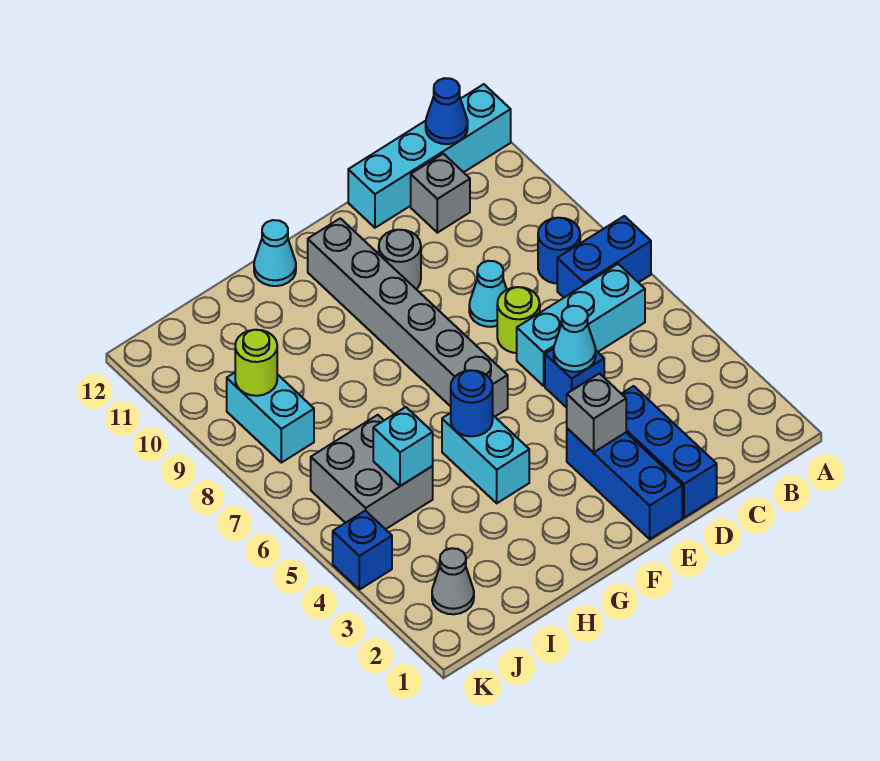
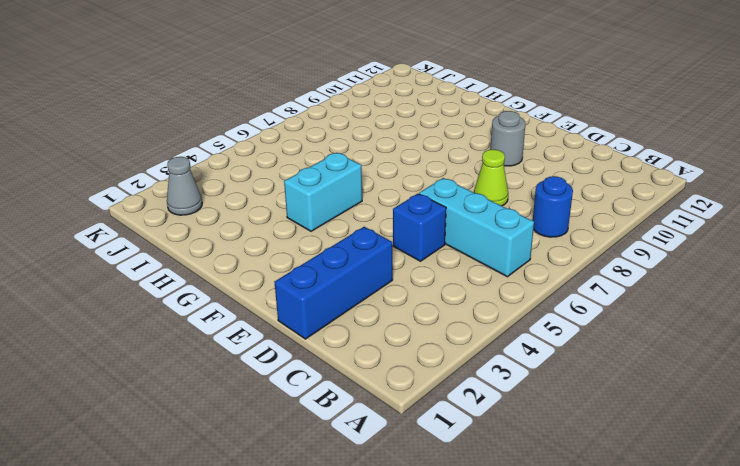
lime cone D8 level 1 -> cyan cone D8 level 1
none -> blue brick A7:B7 level 1
none -> cyan brick A12:D12 level 1
none -> grey brick C11 level 1

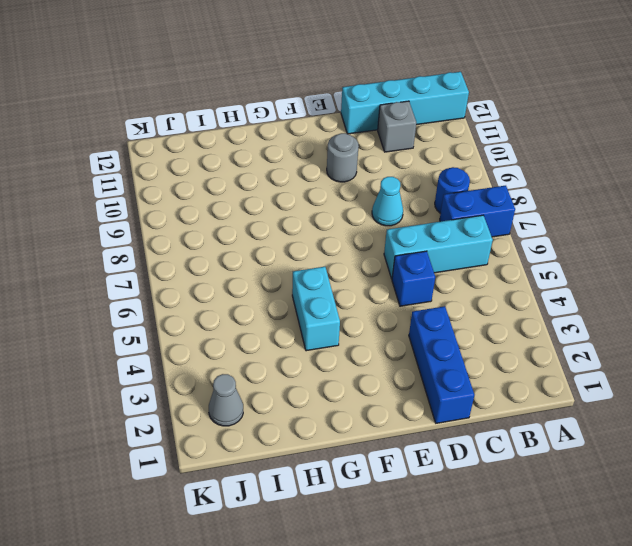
none -> lime round brick D7 level 1
none -> blue brick E1:E3 level 1
none -> grey brick F6:F11 level 1

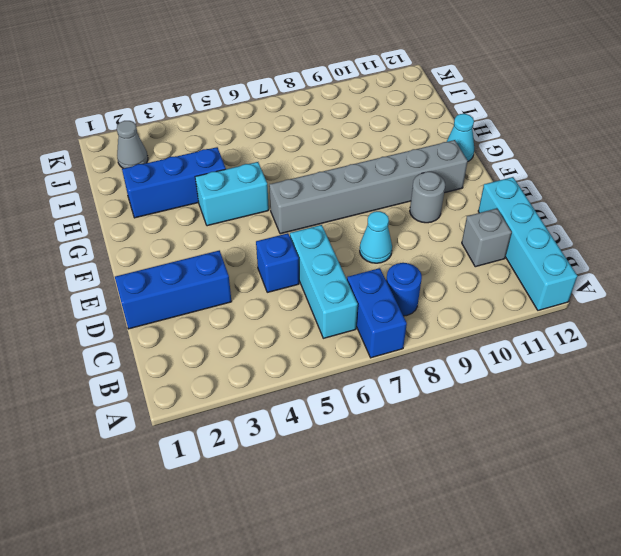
blue brick H2:H4 level 1 -> blue brick E1:E3 level 1
none -> lime round brick D7 level 1
none -> grey brick I5:J6 level 1
none -> cyan brick J8:J9 level 1

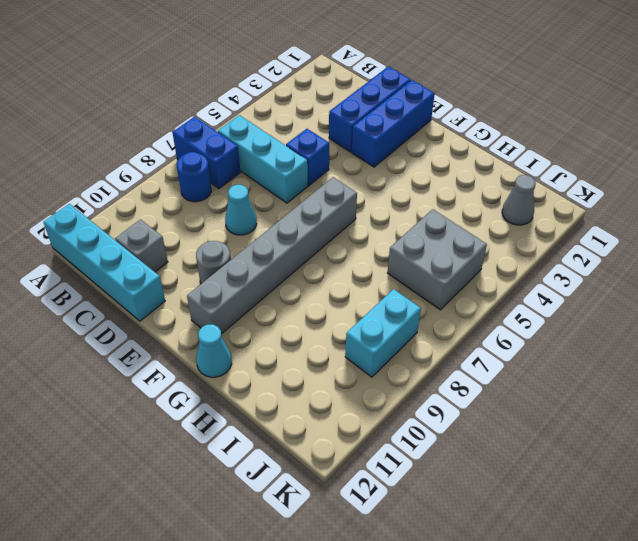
none -> lime round brick D7 level 1
none -> cyan brick G4:G5 level 1
none -> blue brick K4 level 1

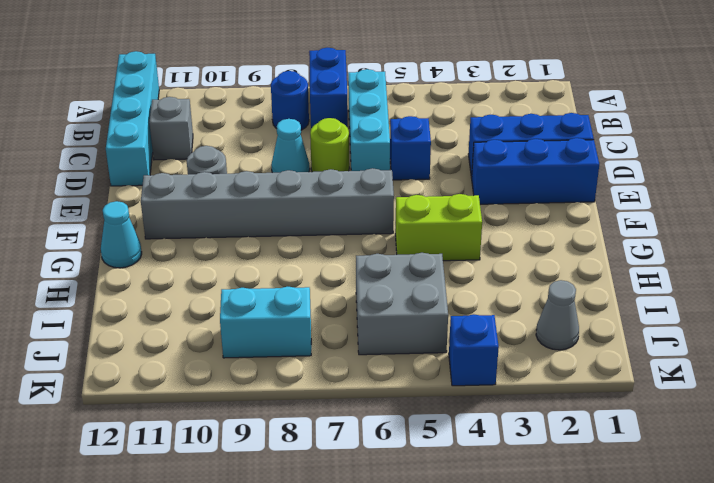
lime brick G4:G5 level 1 -> cyan brick G4:G5 level 1
none -> blue cone B12 level 2
none -> cyan cone D5 level 2
none -> grey brick E3 level 2

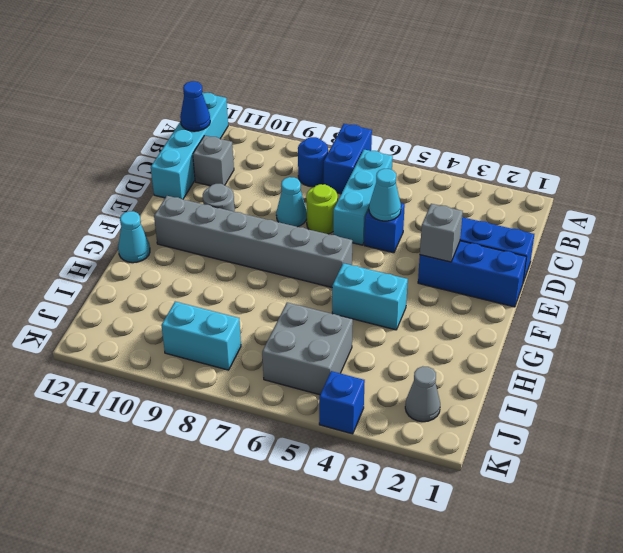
none -> blue round brick G5 level 2
none -> cyan brick I5 level 2
none -> lime round brick J9 level 2

